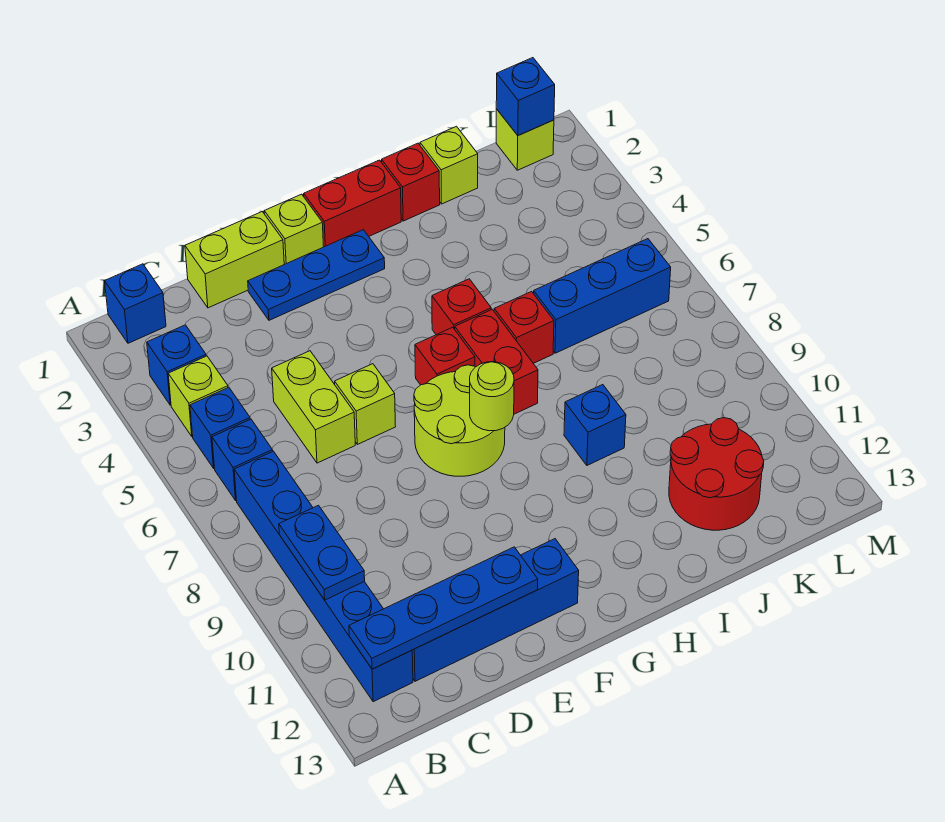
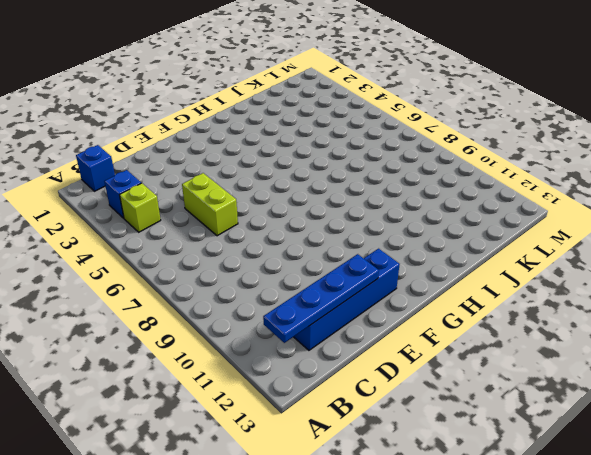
none -> blue brick B5 level 1
none -> blue brick B6 level 1
none -> blue brick B7:B12 level 1

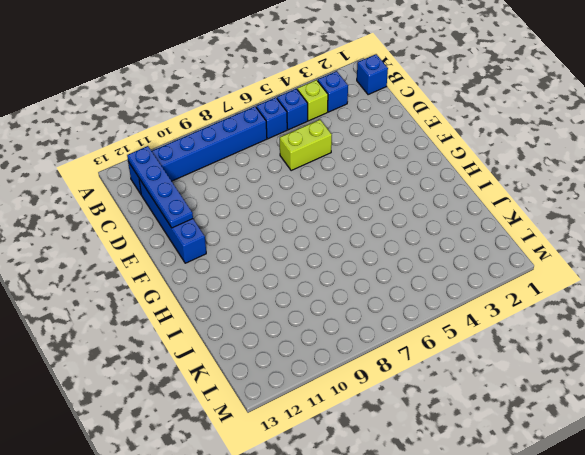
none -> lime brick D1:E1 level 1
none -> blue plate E2:G2 level 1
none -> lime brick E6 level 1

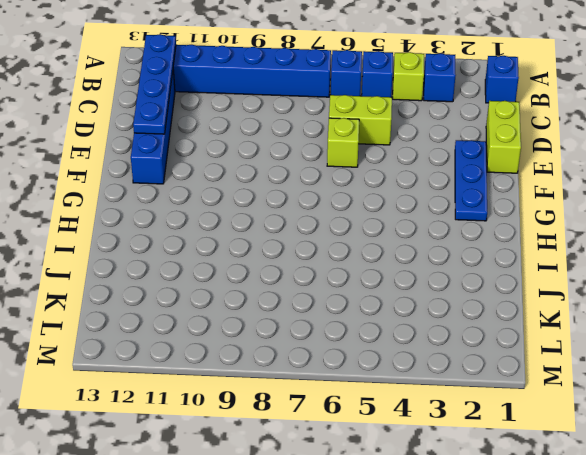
none -> lime brick F1 level 1
none -> lime round brick F7:G8 level 1
none -> red brick G1:H1 level 1

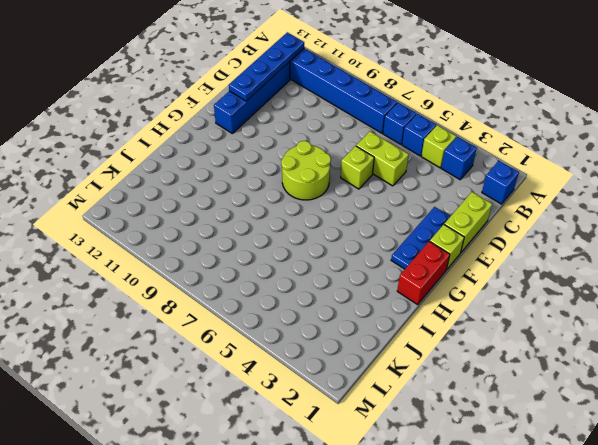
none -> red brick G6 level 1
none -> red brick H5 level 1
none -> red brick H6:H7 level 1

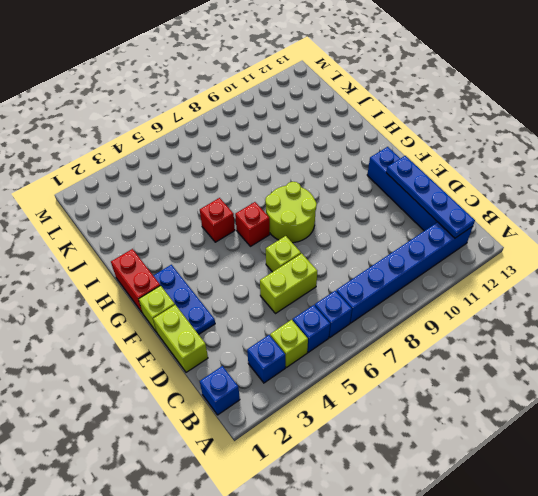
none -> red brick H6:H7 level 1
none -> red brick I1 level 1
none -> red brick I6 level 1

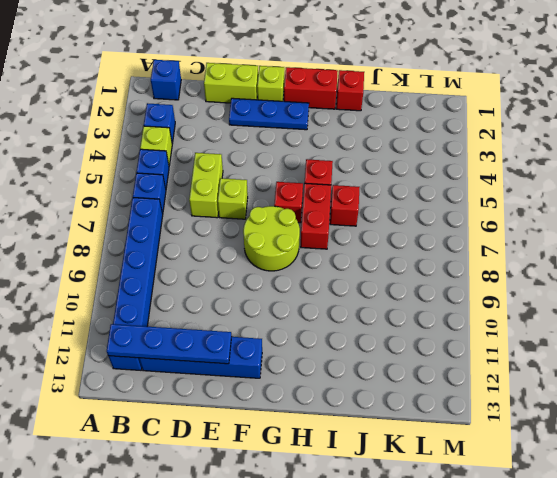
none -> blue brick I9 level 1
none -> lime brick J1 level 1
none -> blue brick J6:L6 level 1

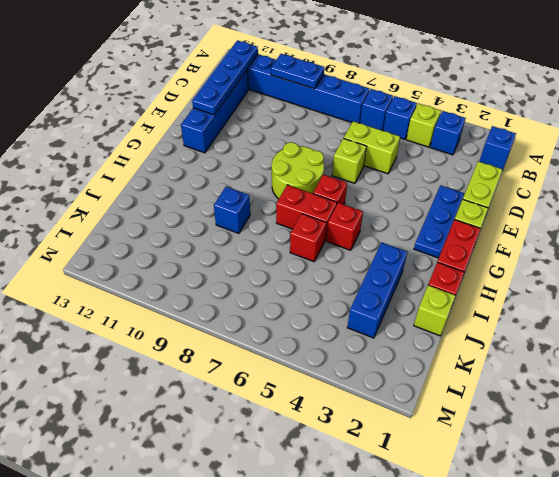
blue brick I3:K3 level 1 -> blue brick J6:L6 level 1
none -> red round brick J11:K12 level 1
none -> lime brick L1 level 1
none -> lime round brick G8 level 2

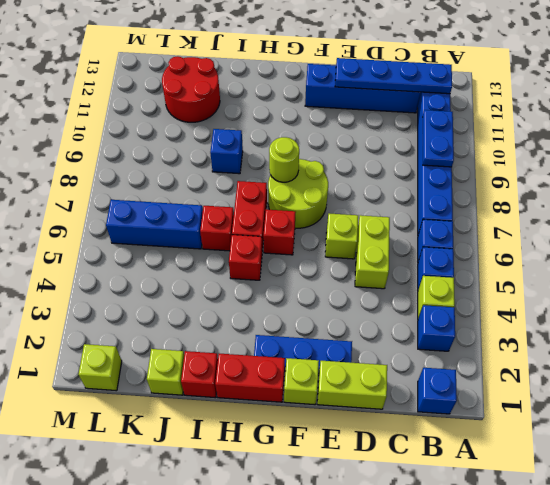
none -> blue brick L1 level 2

